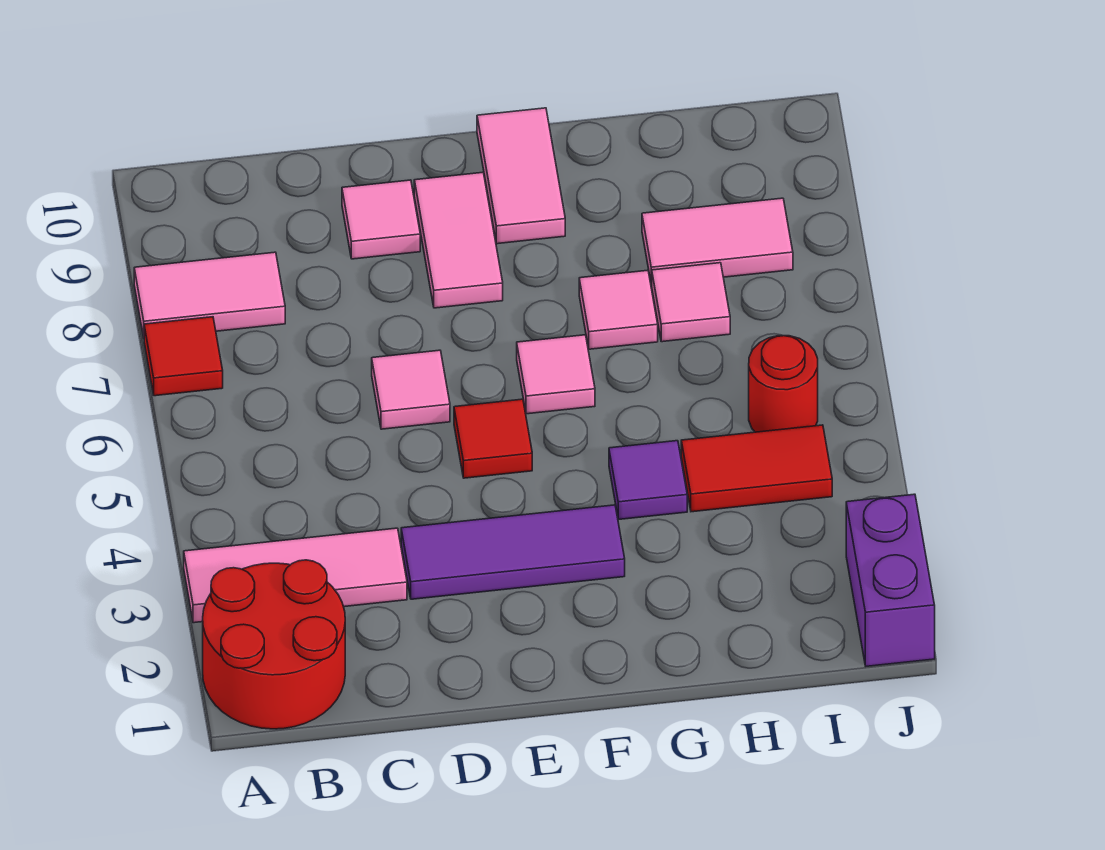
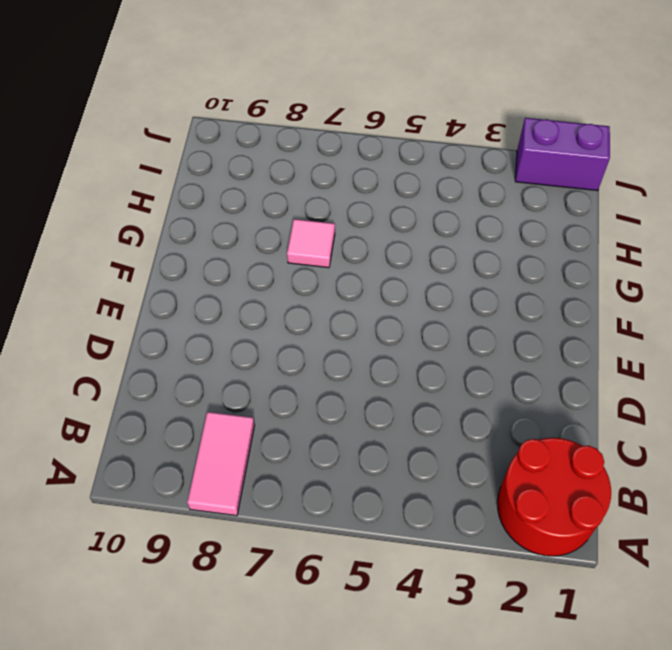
none -> pink tile A3:C3 level 1
none -> red tile A7 level 1
none -> purple tile D3:F3 level 1

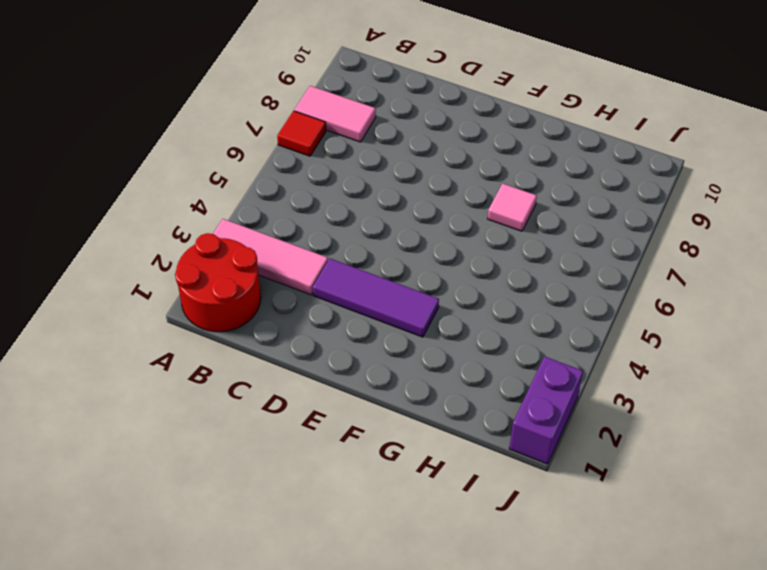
none -> pink tile D6 level 1
none -> pink tile D9 level 1
none -> red tile E5 level 1

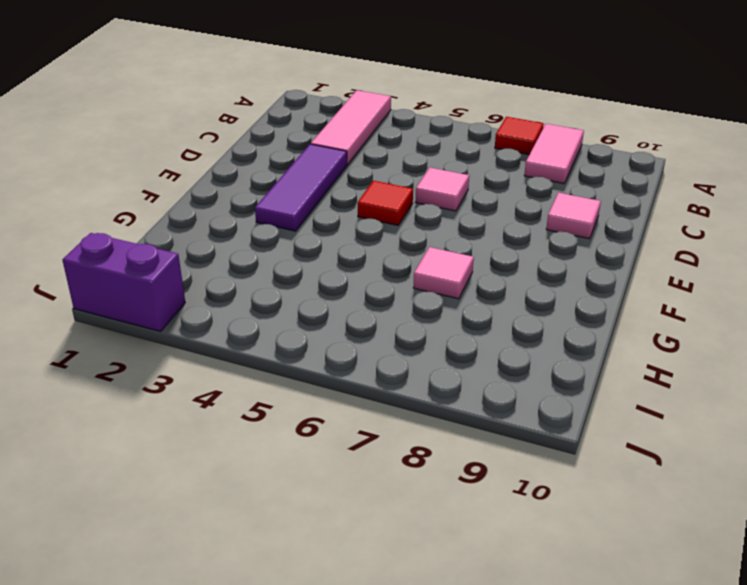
none -> red round brick A1:B2 level 1
none -> pink tile E8:E9 level 1
none -> pink tile F6 level 1

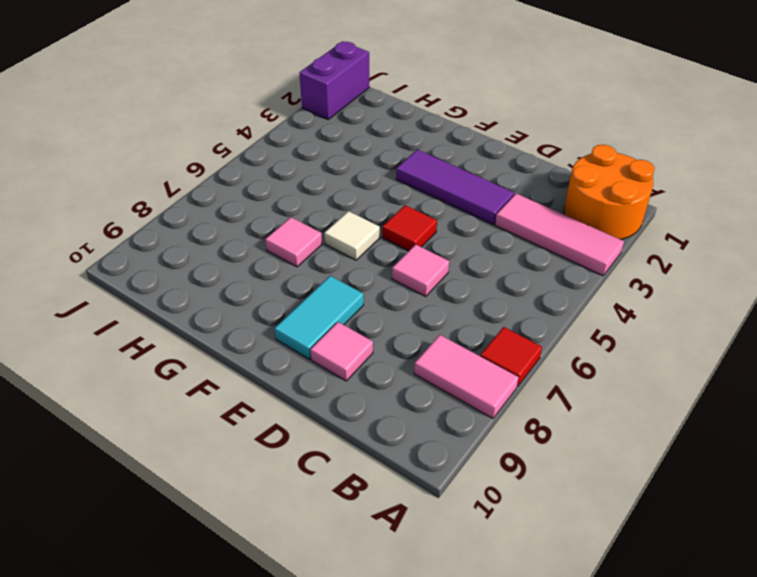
orange round brick A1:B2 level 1 -> red round brick A1:B2 level 1
cyan tile E8:E9 level 1 -> pink tile E8:E9 level 1
white tile F6 level 1 -> pink tile F6 level 1
none -> pink tile F9:F10 level 1
none -> purple tile G4 level 1
none -> red tile H4:I4 level 1

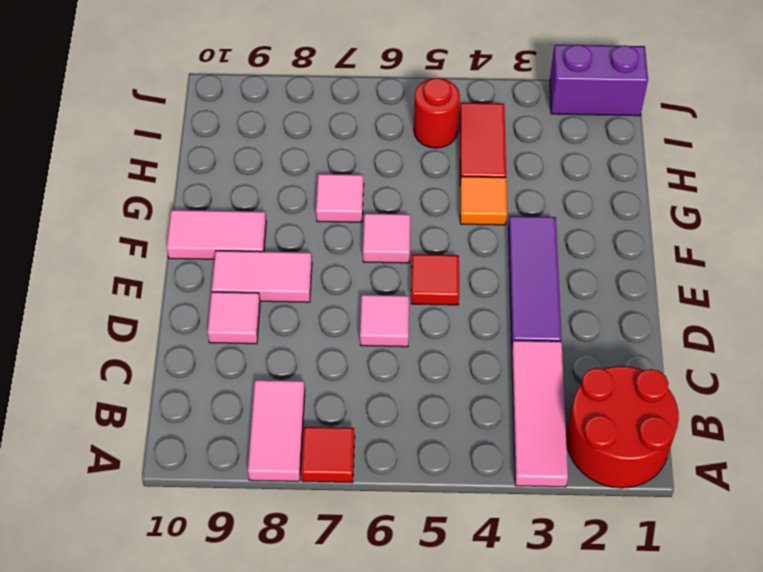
orange tile G4 level 1 -> purple tile G4 level 1
none -> pink tile H7 level 1
none -> pink tile H8:I8 level 1

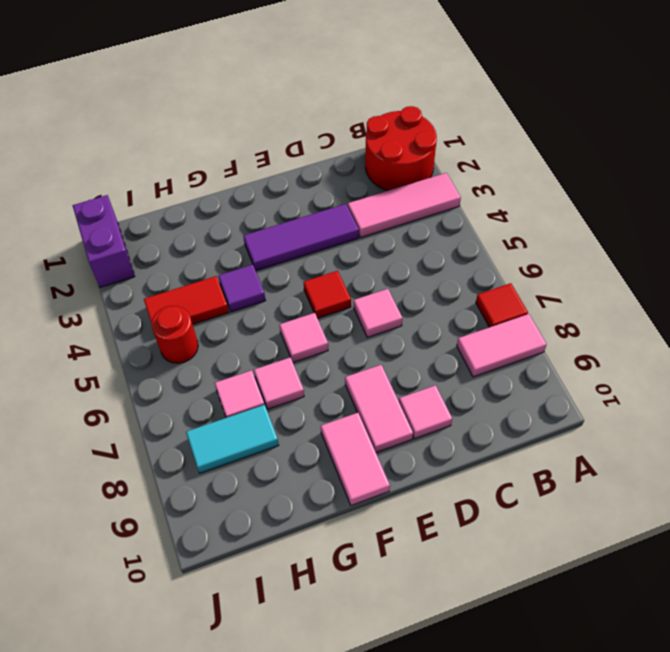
cyan tile H8:I8 level 1 -> pink tile H8:I8 level 1

